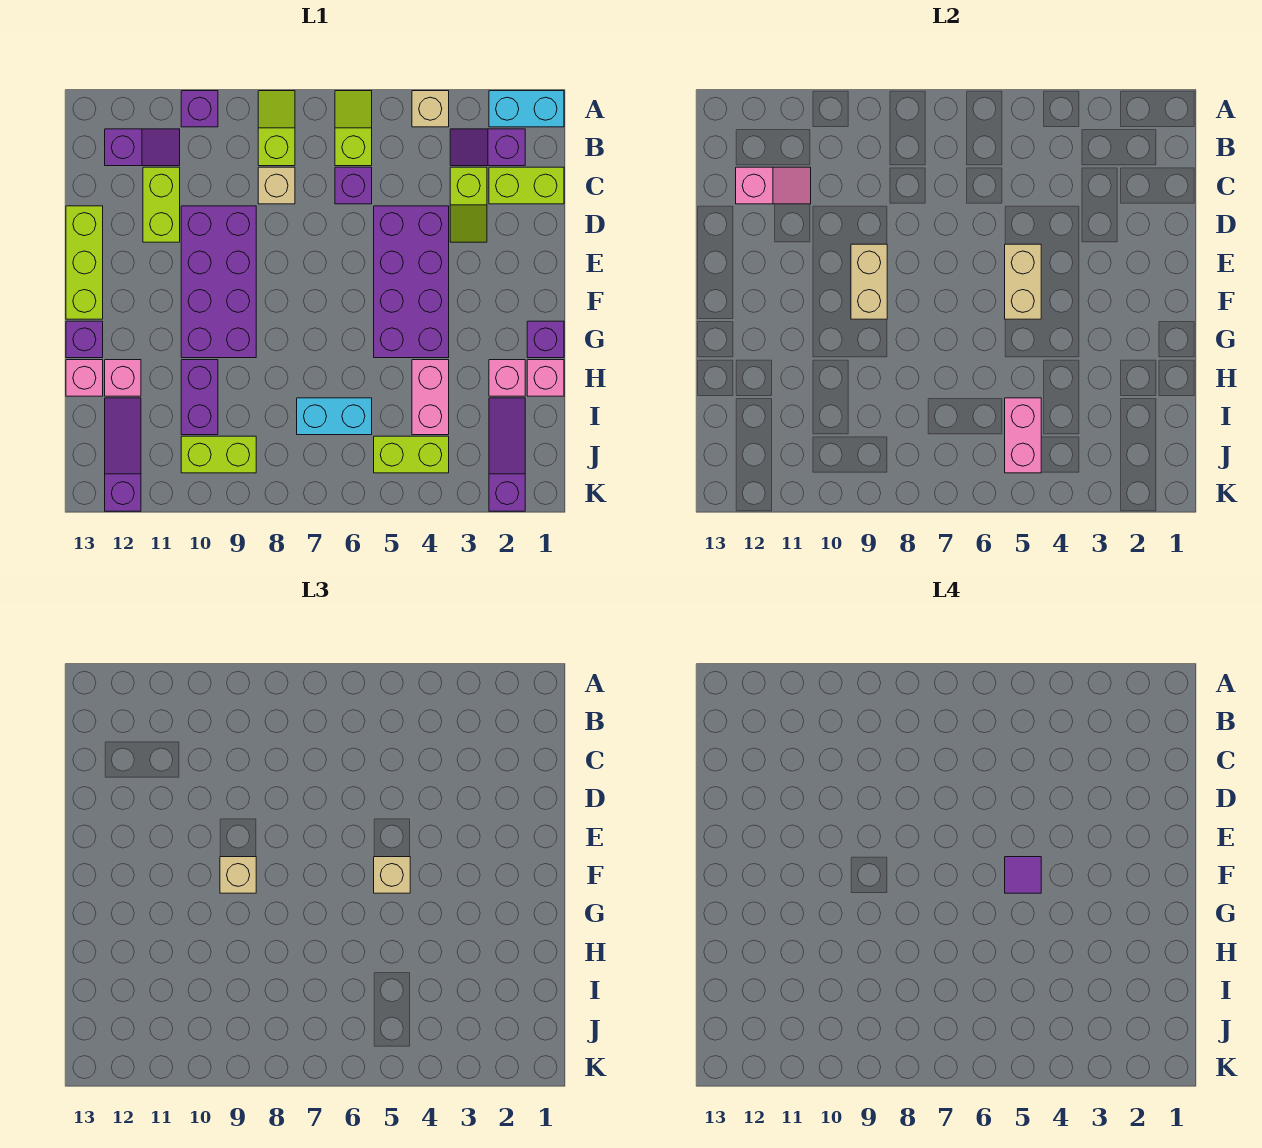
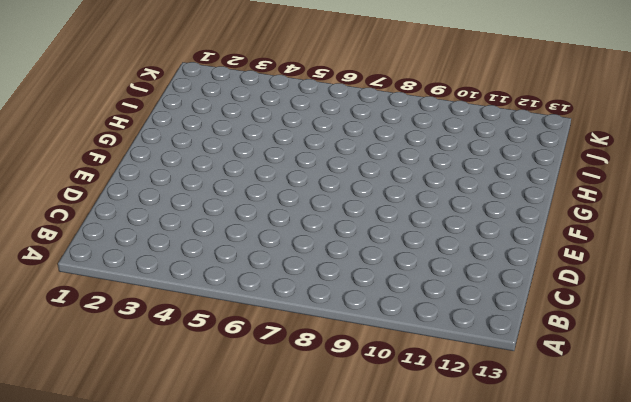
none -> cyan brick A1:A2 level 1
none -> tan brick A4 level 1
none -> lime slope A6:B6 level 1 top B
none -> lime slope A8:B8 level 1 top B

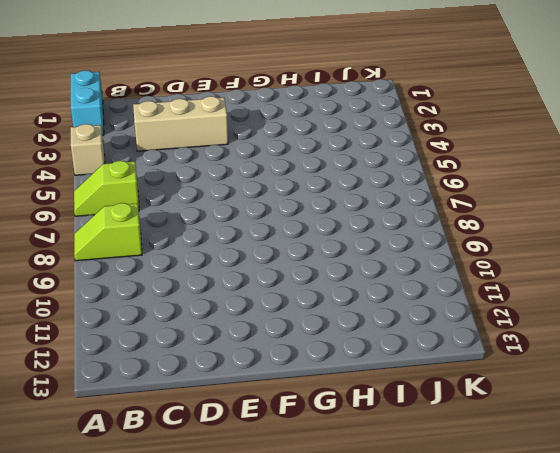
tan brick C3:E3 level 1 -> lime slope C3:D3 level 1 top C
none -> purple brick A10 level 1
none -> purple slope B2:B3 level 1 top 2
none -> purple slope B11:B12 level 1 top 12
none -> lime brick C1:C2 level 1

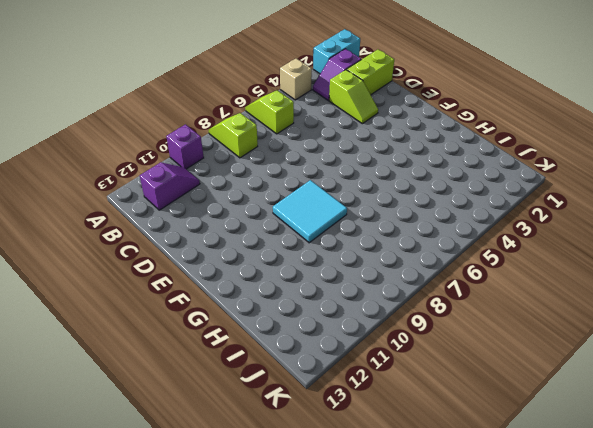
cyan tile F8:G9 level 1 -> purple brick D9:G10 level 1
none -> purple brick C6 level 1
none -> tan brick C8 level 1
none -> lime brick C11:D11 level 1
none -> purple brick D4:G5 level 1

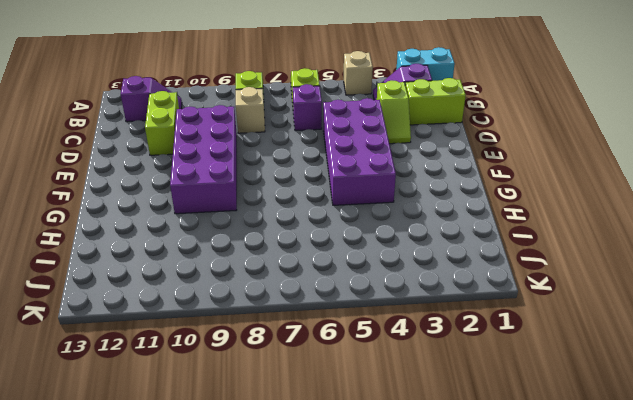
none -> purple brick A10 level 1
none -> lime brick D13:F13 level 1
none -> purple brick G1 level 1
none -> purple brick G13 level 1

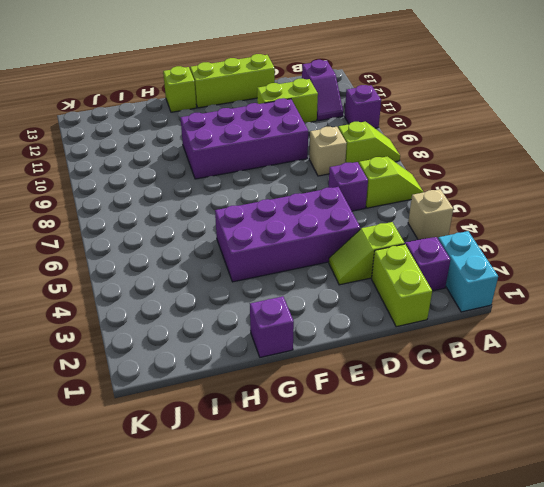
lime brick G13 level 1 -> purple brick G13 level 1
none -> pink brick H1 level 1
none -> pink brick H2 level 1
none -> pink brick H4:I4 level 1
none -> purple brick H10:I10 level 1

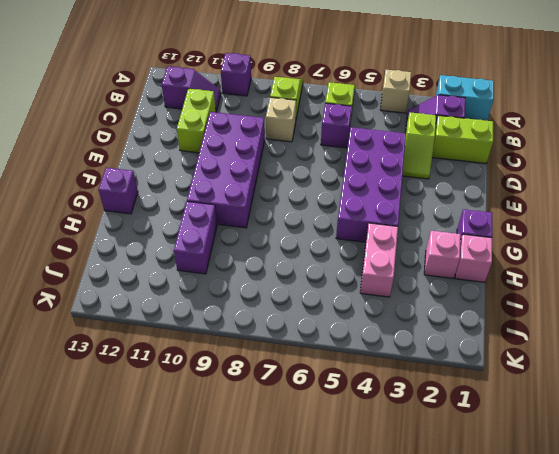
none -> lime brick D13:F13 level 1
none -> pink brick H12 level 1
none -> pink brick H13 level 1
none -> purple slope I2:K2 level 1 top K

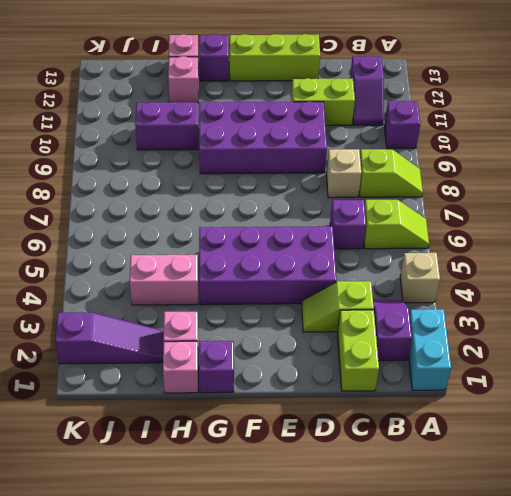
none -> cyan brick I6:I7 level 1
none -> purple slope I12:K12 level 1 top K
none -> lime brick J4:J5 level 1
none -> lime brick J9:J10 level 1

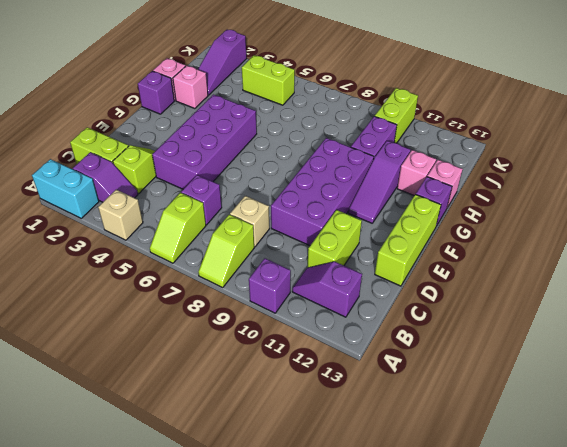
purple slope F11:H11 level 1 top H -> purple slope I12:K12 level 1 top K
lime brick J10:K10 level 1 -> lime brick J9:J10 level 1
none -> pink brick H4:I4 level 1
none -> cyan brick I6:I7 level 1
none -> pink slope C11:C12 level 2 top 12
none -> tan brick E5:F5 level 2

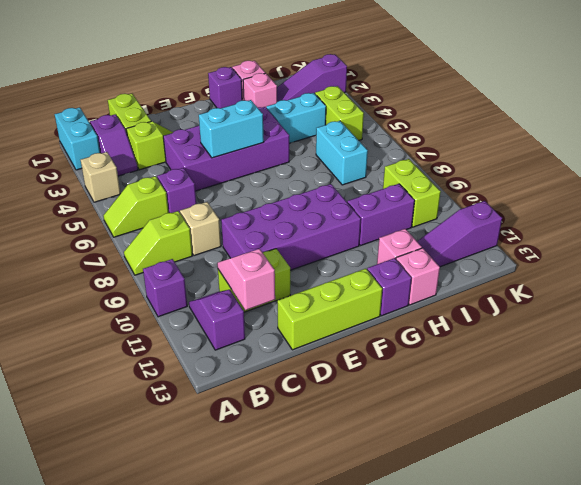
cyan brick E5:F5 level 2 -> tan brick E5:F5 level 2
cyan brick H4:I4 level 1 -> pink brick H4:I4 level 1
none -> tan brick E9:F9 level 2
none -> pink brick I5:J5 level 2
none -> tan brick F5 level 3
none -> tan brick F9 level 3

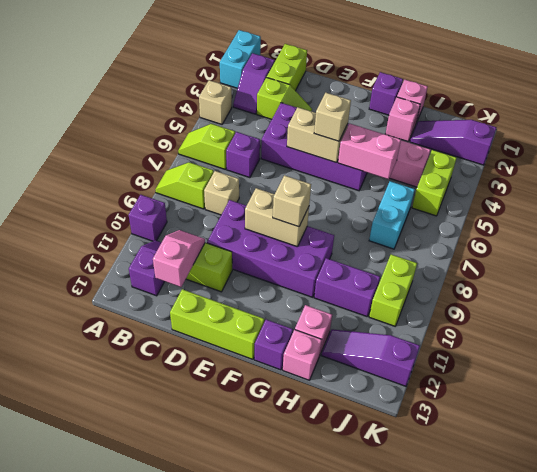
pink brick G5:H5 level 2 -> pink brick I5:J5 level 2
none -> purple tile F5 level 4

